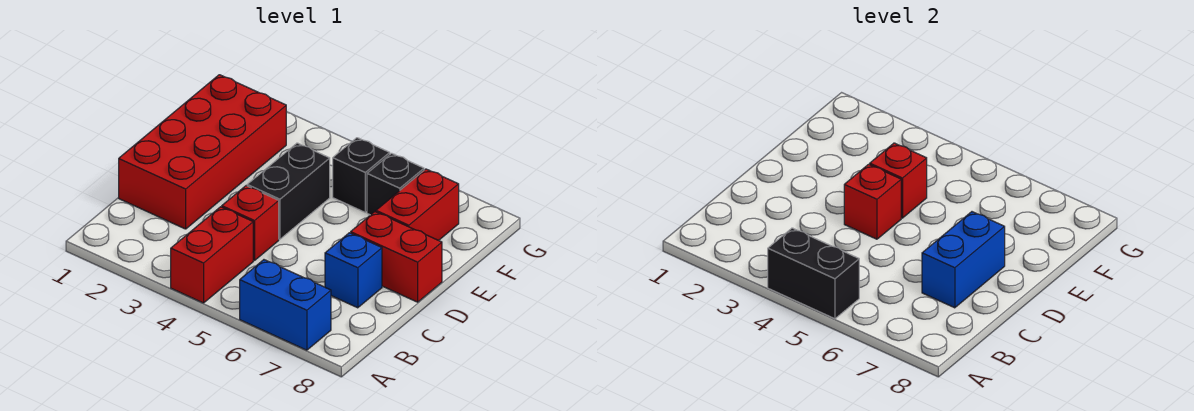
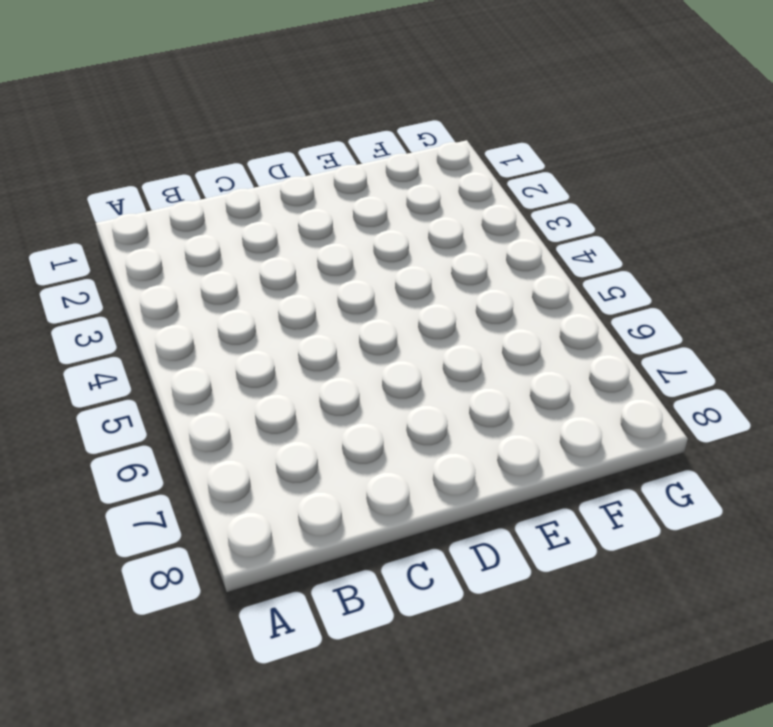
none -> red brick A4:B4 level 1
none -> blue brick A6:A7 level 1
none -> red brick C1:F2 level 1

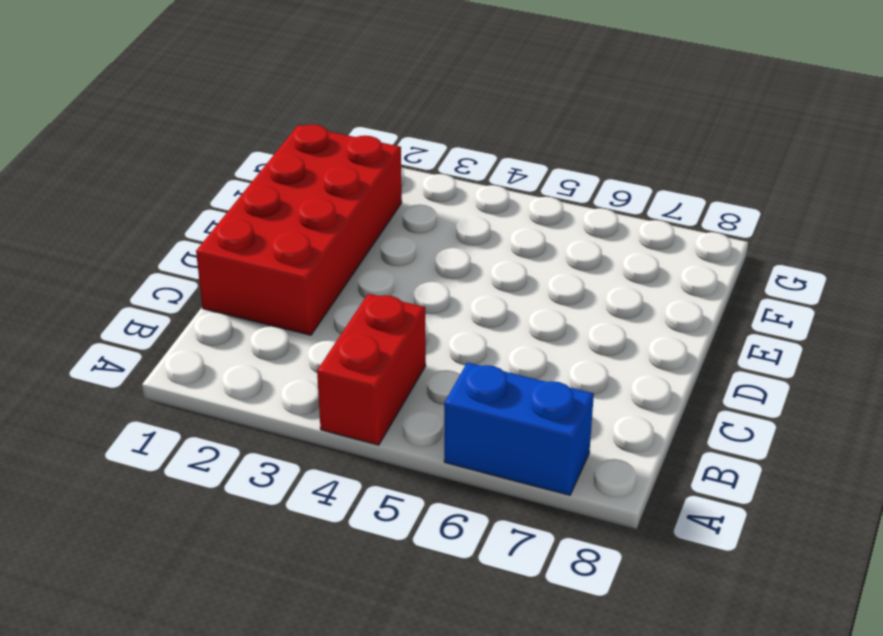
none -> red brick C4 level 1
none -> blue brick C7 level 1
none -> black brick D4:E4 level 1

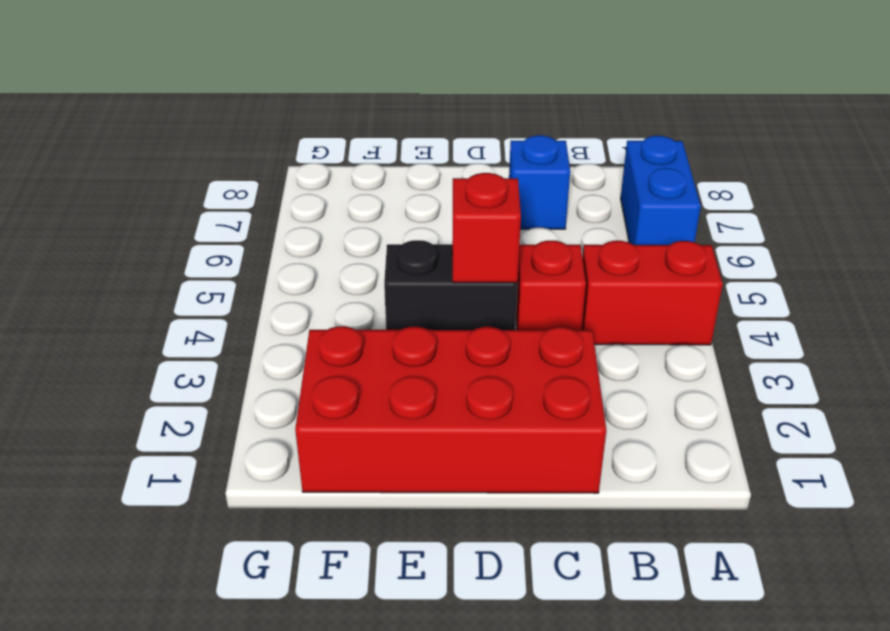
none -> red brick D7:D8 level 1
none -> red brick E7:F7 level 1
none -> black brick F5 level 1

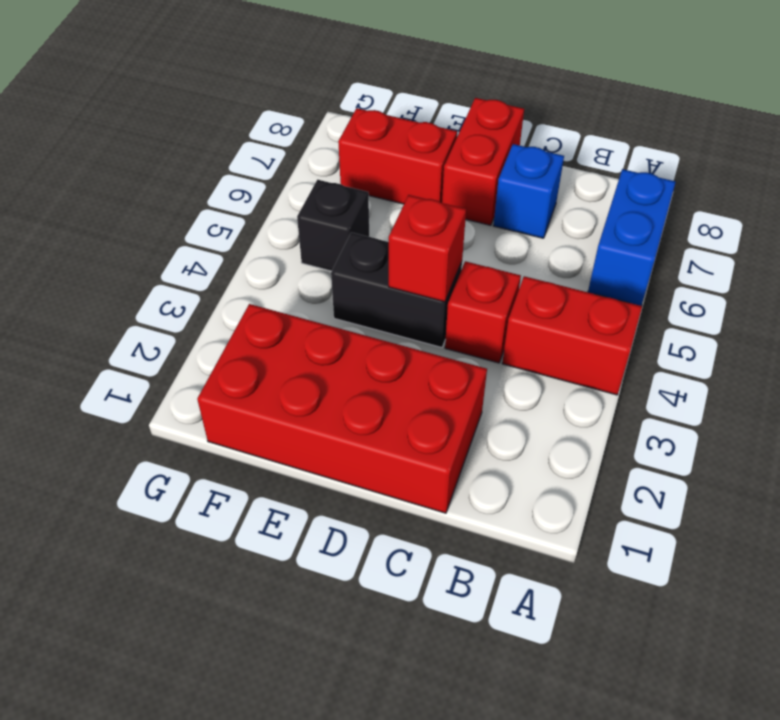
none -> black brick F6 level 1
none -> black brick A4:A5 level 2
none -> blue brick C7:D7 level 2

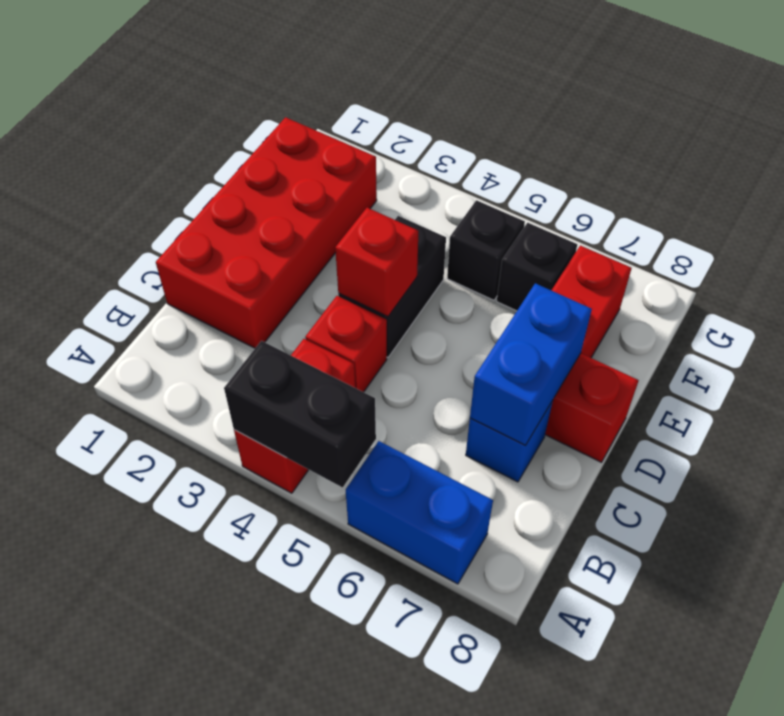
none -> red brick E4 level 2

